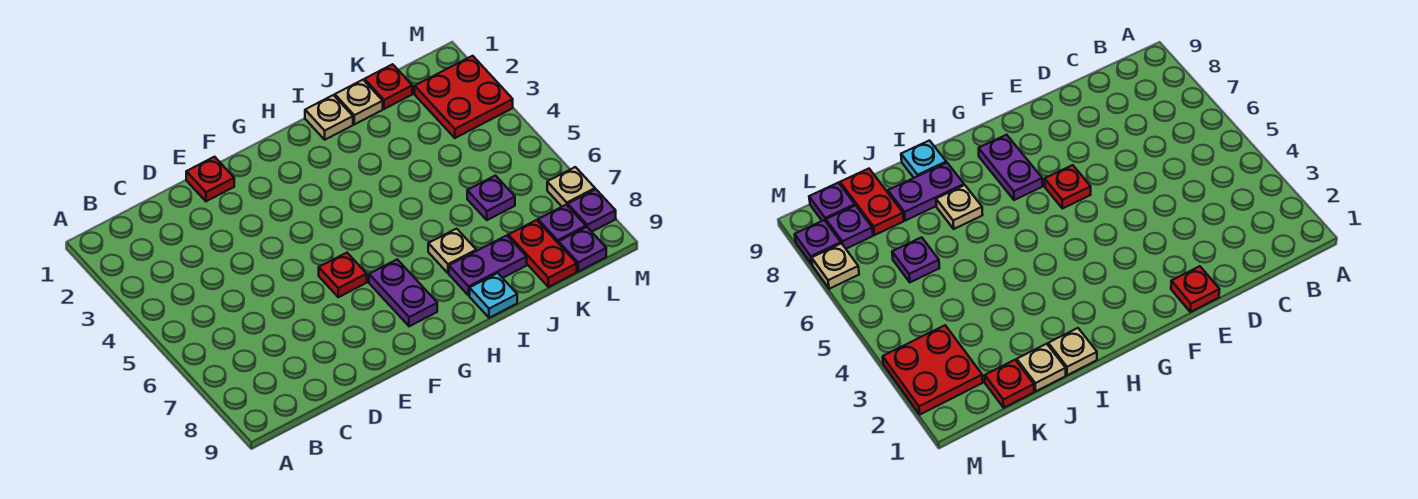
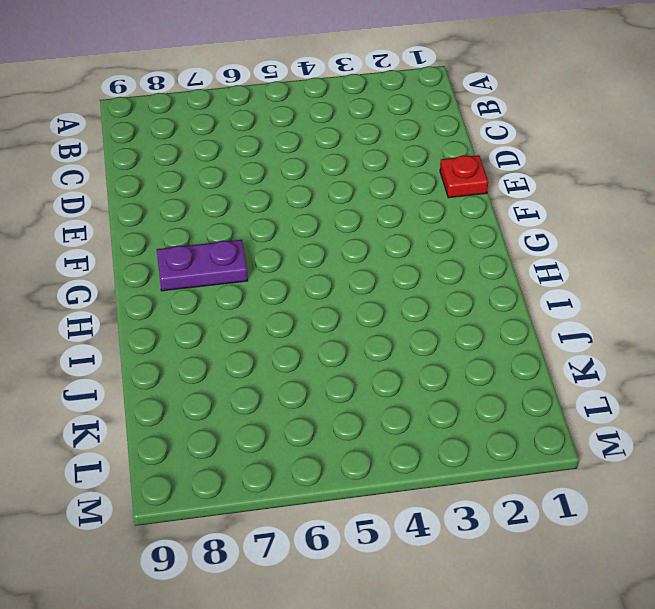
none -> red plate F6 level 1
none -> tan plate I1 level 1
none -> tan plate I7 level 1

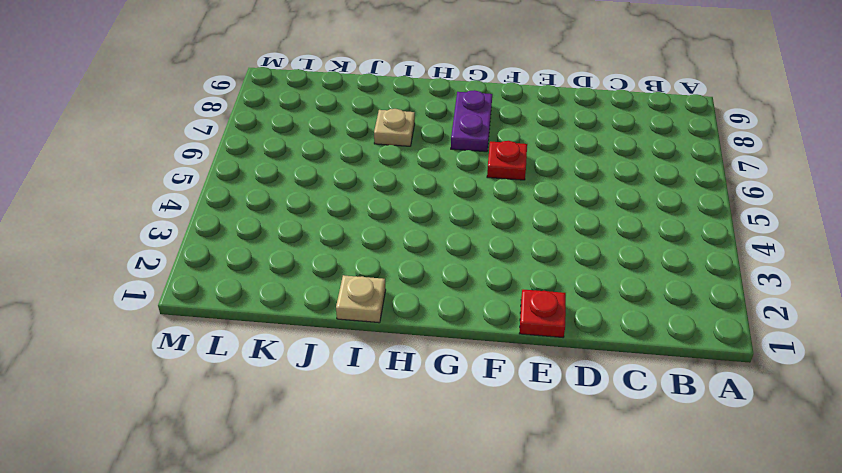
none -> purple plate I8:J8 level 1
none -> cyan plate I9 level 1
none -> tan plate J1 level 1

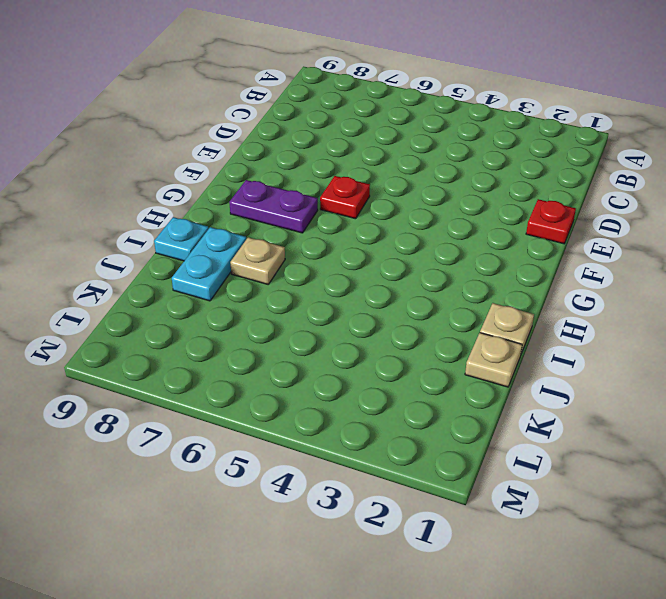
cyan plate I8:J8 level 1 -> purple plate I8:J8 level 1
none -> red plate K1 level 1
none -> purple plate K6 level 1
none -> red plate K8:K9 level 1

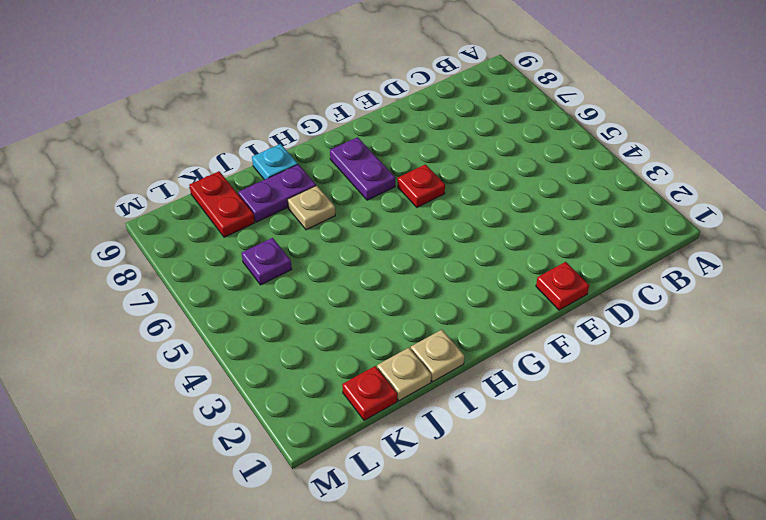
none -> red plate L2:M3 level 1
none -> purple plate L8 level 1
none -> purple plate L9 level 1

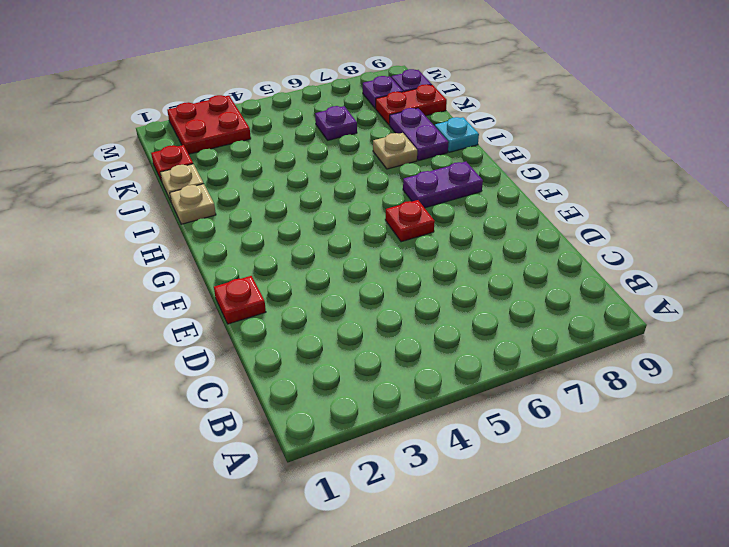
none -> tan plate M7 level 1
none -> purple plate M8 level 1

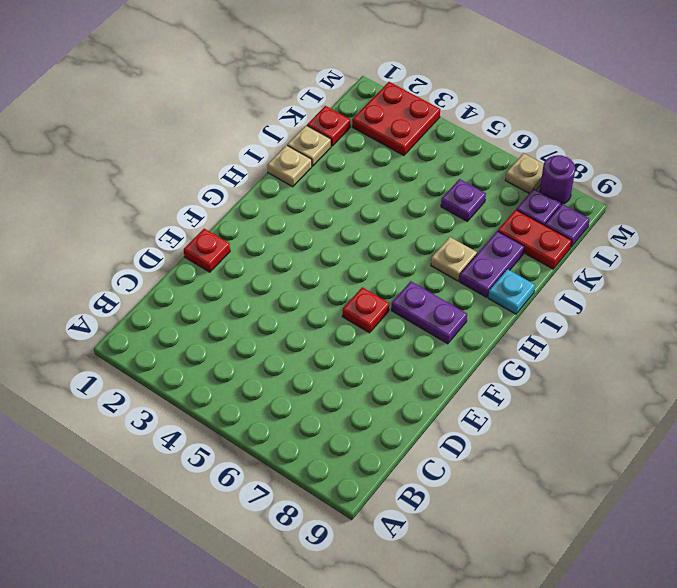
purple round brick M8 level 1 -> purple plate M8 level 1

